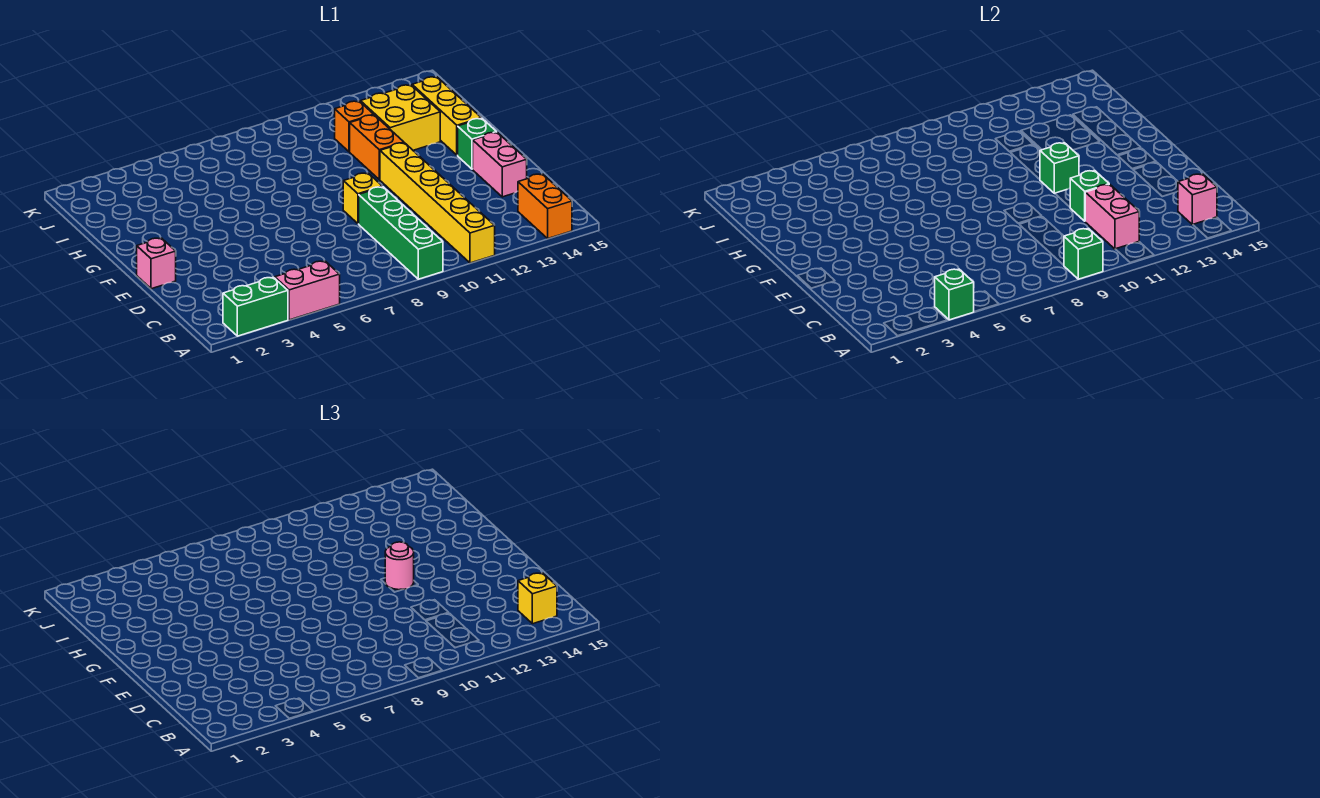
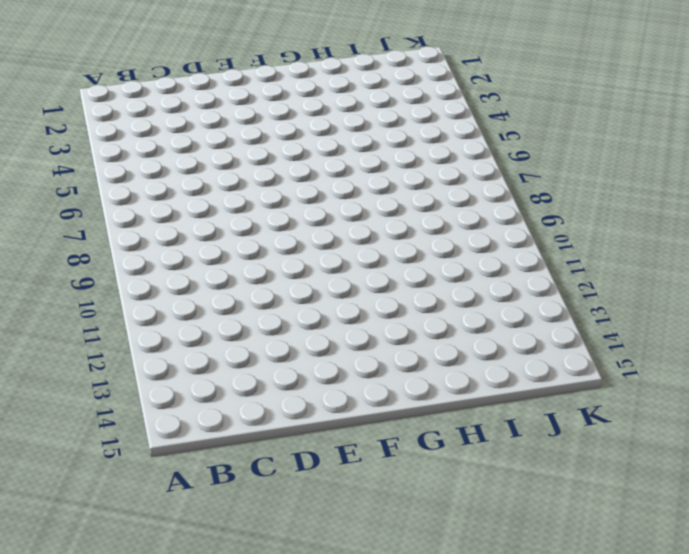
none -> green brick A2:A3 level 1
none -> pink brick A4:A5 level 1
none -> green brick A9:D9 level 1

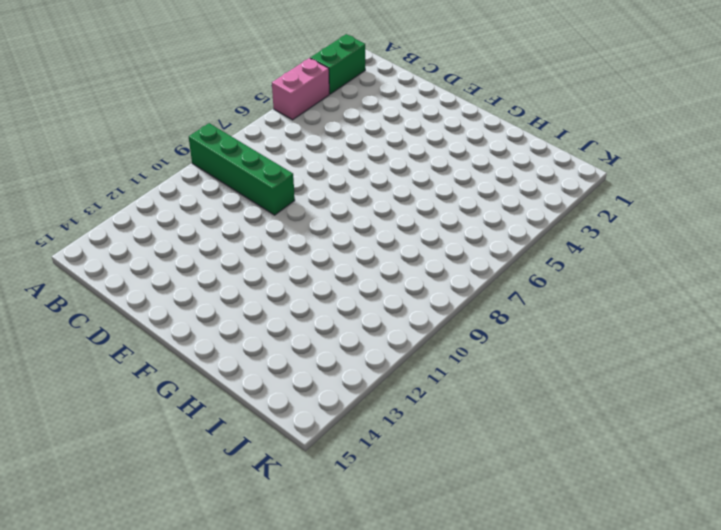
none -> yellow brick A11:F11 level 1
none -> orange brick A14:B14 level 1
none -> pink brick D14:E14 level 1

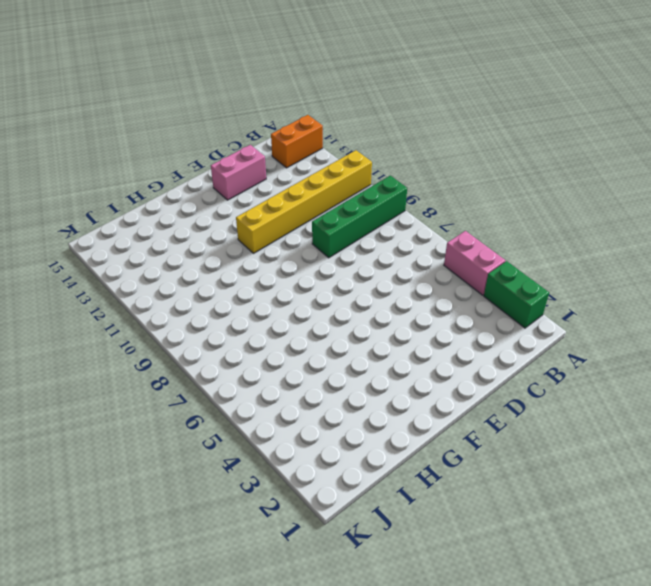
none -> pink brick E1 level 1
none -> yellow brick E9 level 1
none -> green brick F14 level 1

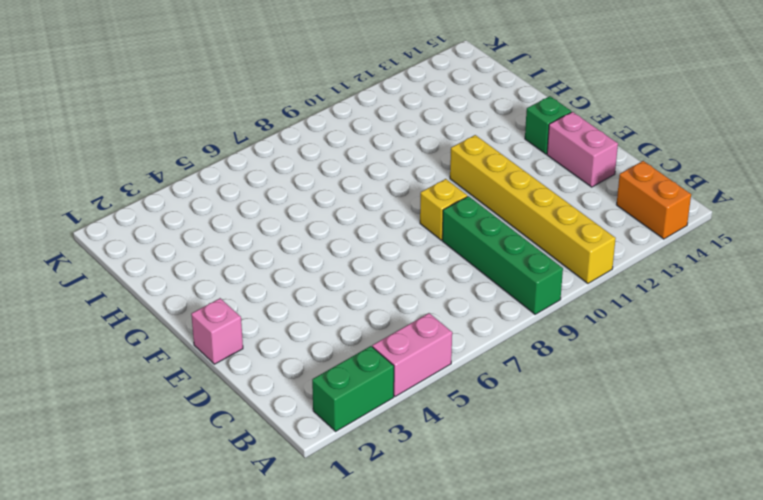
none -> orange brick G11:H11 level 1
none -> yellow brick G14:I14 level 1
none -> yellow brick H12:I13 level 1

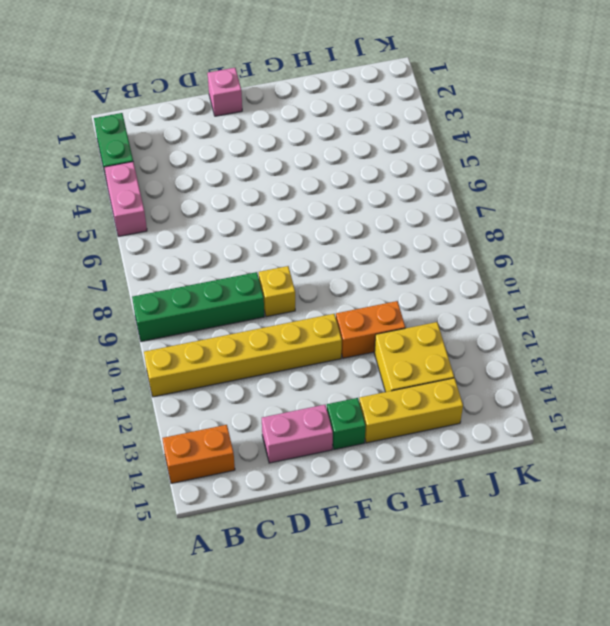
none -> orange brick I11 level 1
none -> green brick A4 level 2
none -> green brick A9 level 2

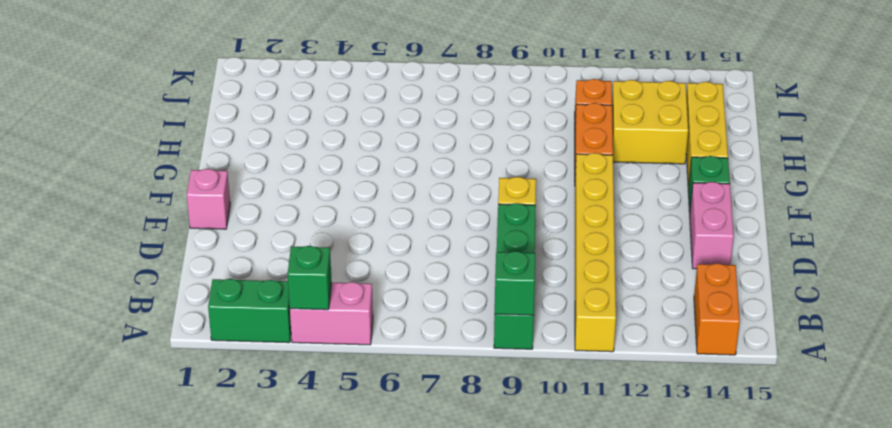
none -> pink brick B11:C11 level 2
none -> pink brick B14 level 2
none -> green brick D11 level 2

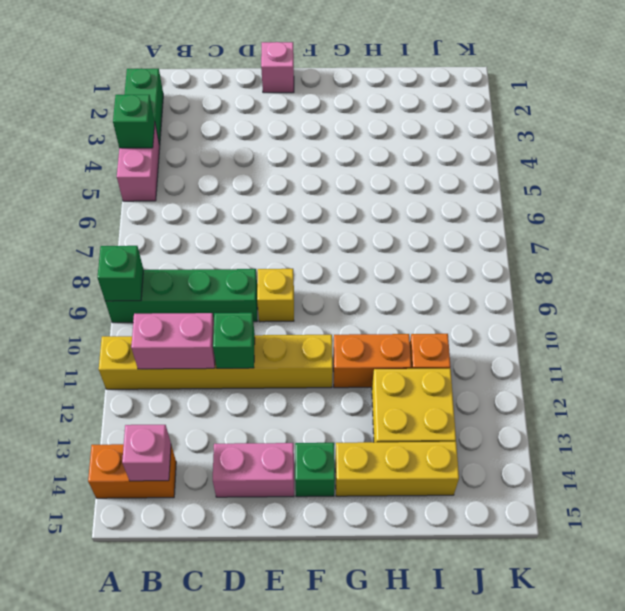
none -> green brick F11 level 2
none -> yellow brick B14 level 3
none -> pink round brick F11 level 3

